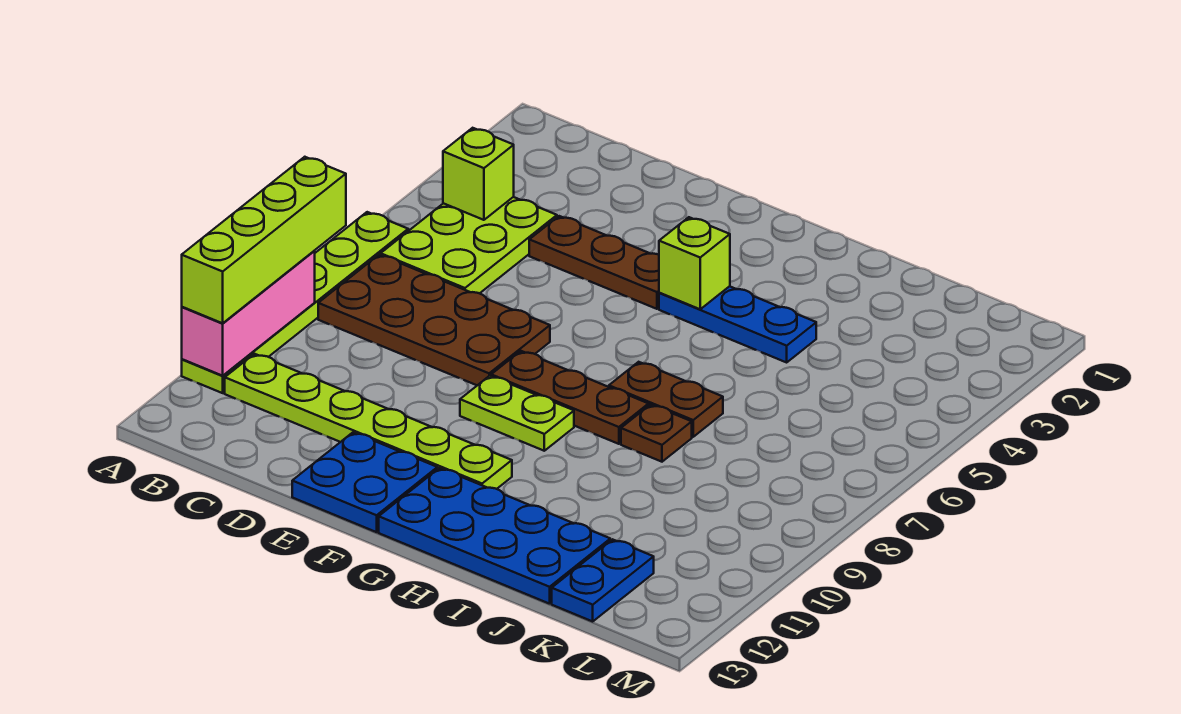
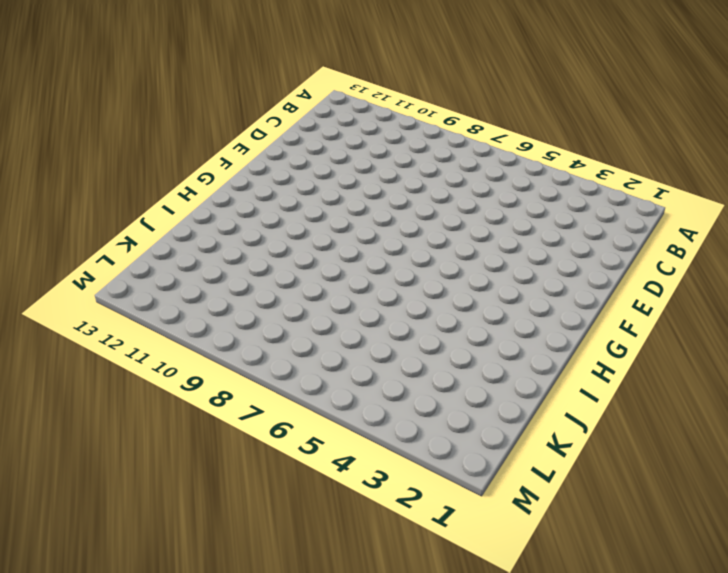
none -> lime plate A6:A11 level 1
none -> lime plate B4:C6 level 1
none -> brown plate B7:E8 level 1

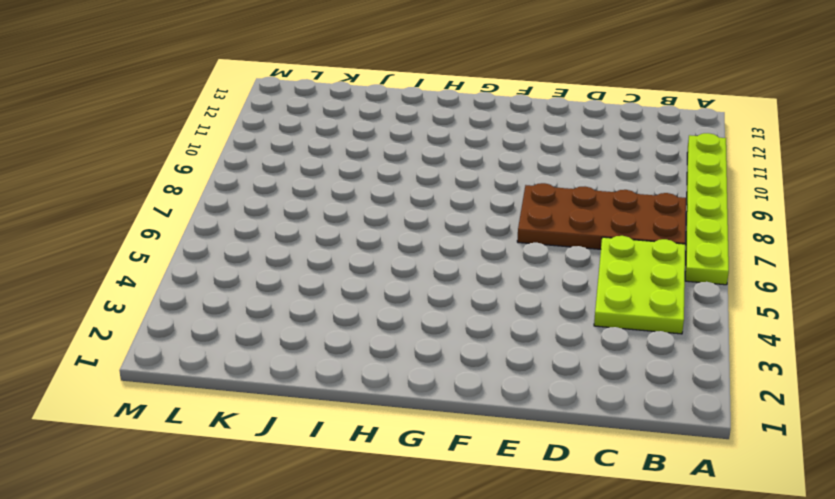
none -> lime plate B11:G11 level 1
none -> brown plate D4:F4 level 1
none -> blue plate E12:F13 level 1

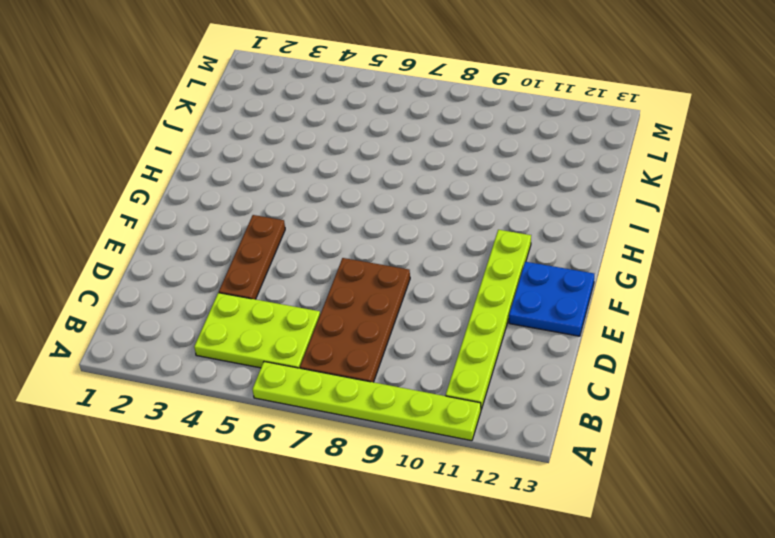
none -> brown plate F8:H8 level 1
none -> lime plate F9:G9 level 1
none -> blue plate G4:I4 level 1

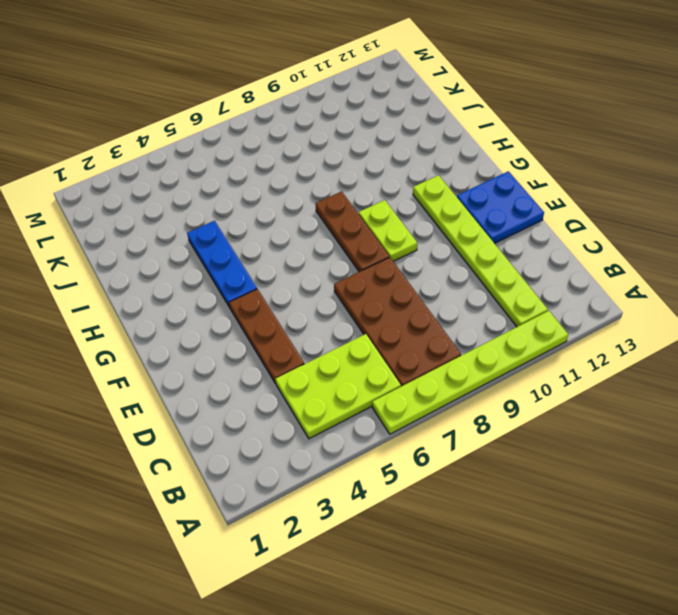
none -> blue plate G12:J13 level 1
none -> brown plate H7:I7 level 1
none -> brown plate I8 level 1

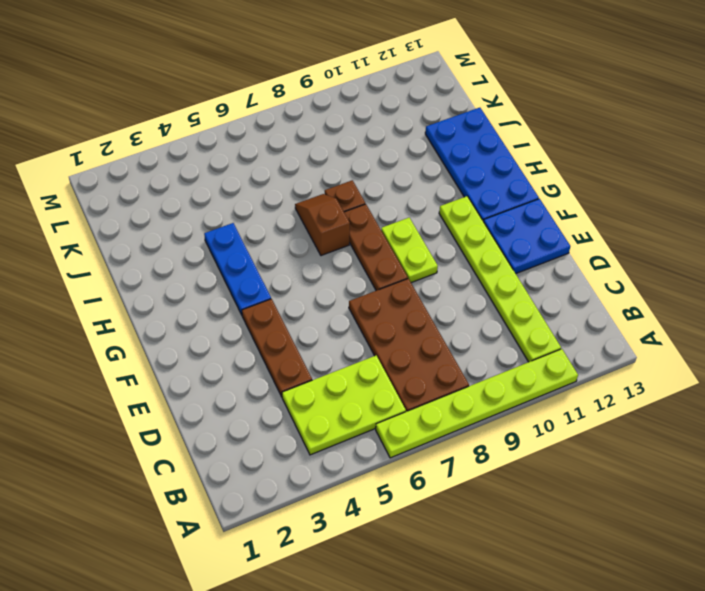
brown slope H7:I7 level 1 top H -> brown plate H7:I7 level 1
none -> blue plate K12:K13 level 1
none -> pink brick A9:A11 level 2
none -> lime brick B4 level 2

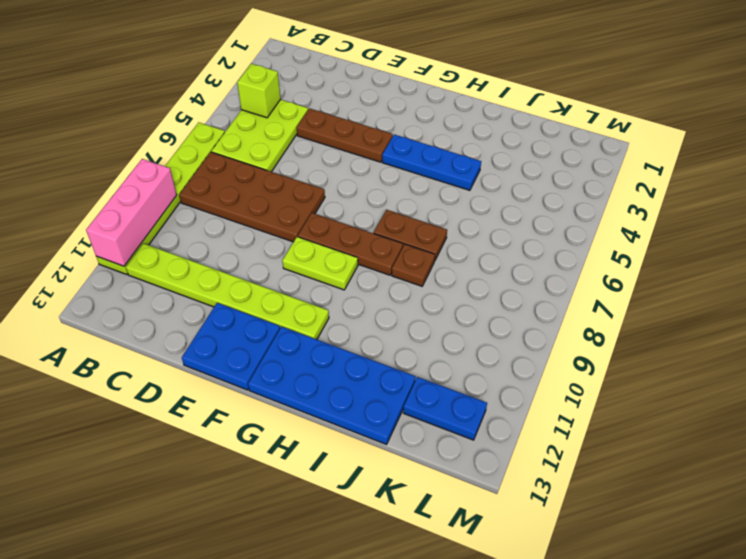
blue plate K12:L12 level 1 -> blue plate K12:K13 level 1
none -> lime brick G4 level 2
none -> lime brick A8:A11 level 3

